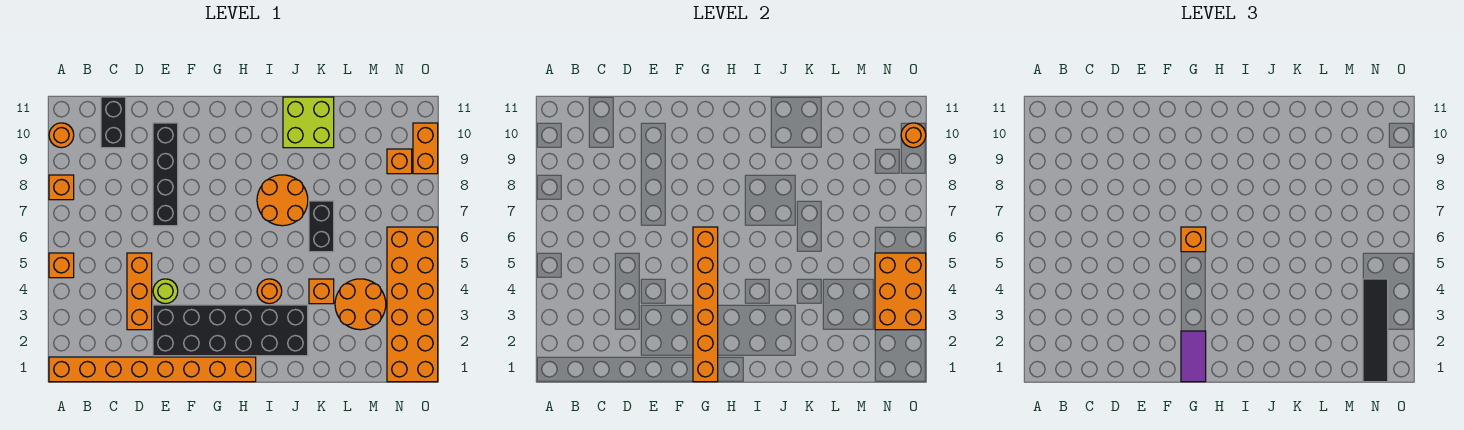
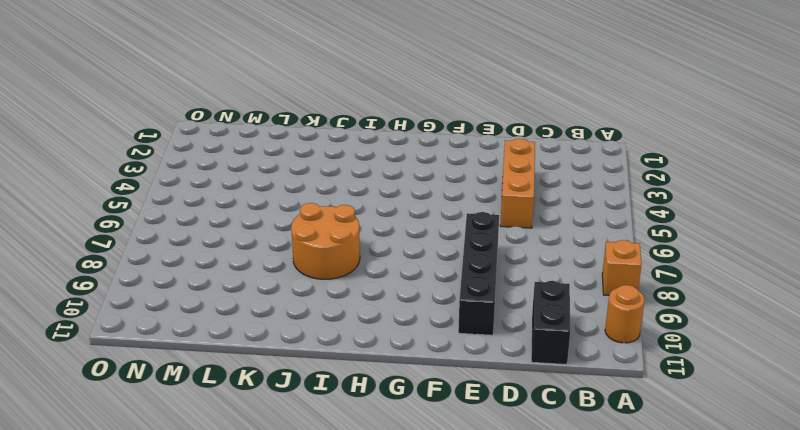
none -> orange brick A1:H1 level 1
none -> orange brick A5 level 1
none -> black brick E2:J3 level 1

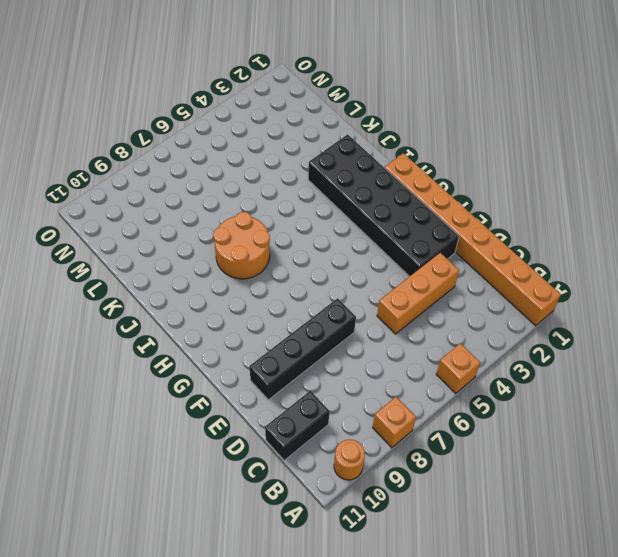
none -> lime round brick E4 level 1
none -> orange round brick I4 level 1
none -> lime brick J10:K11 level 1

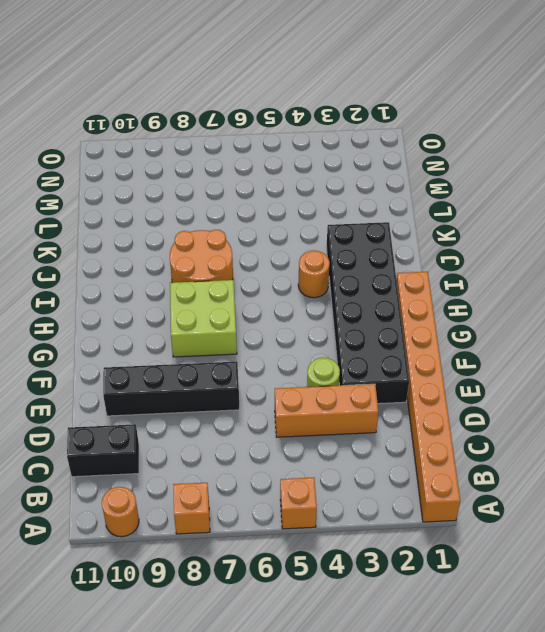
lime brick G7:H8 level 1 -> lime brick J10:K11 level 1
none -> orange brick K4 level 1
none -> black brick K6:K7 level 1
none -> orange round brick L3:M4 level 1

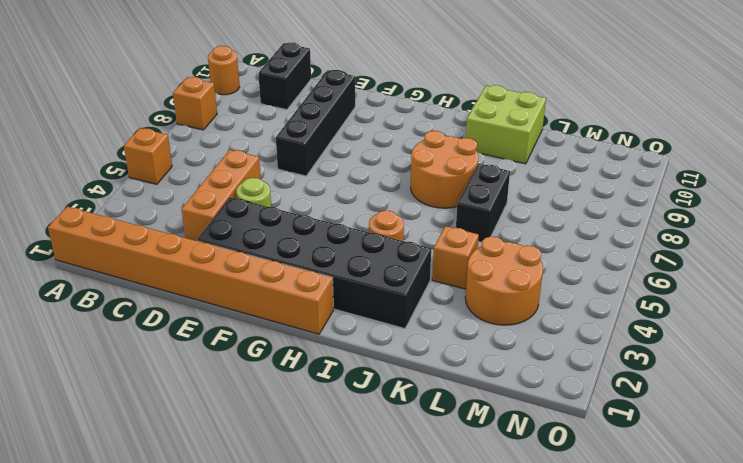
none -> orange brick N1:O6 level 1
none -> orange brick N9 level 1
none -> orange brick O9:O10 level 1

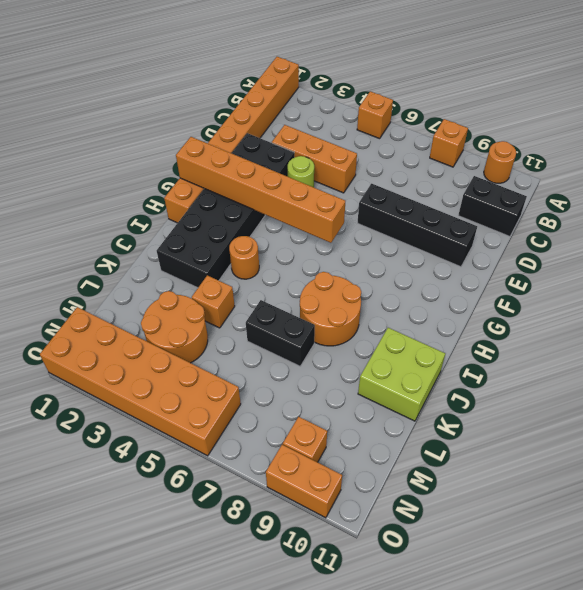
none -> orange brick N3:O5 level 2
none -> orange round brick O10 level 2
none -> purple tile G1:G2 level 3

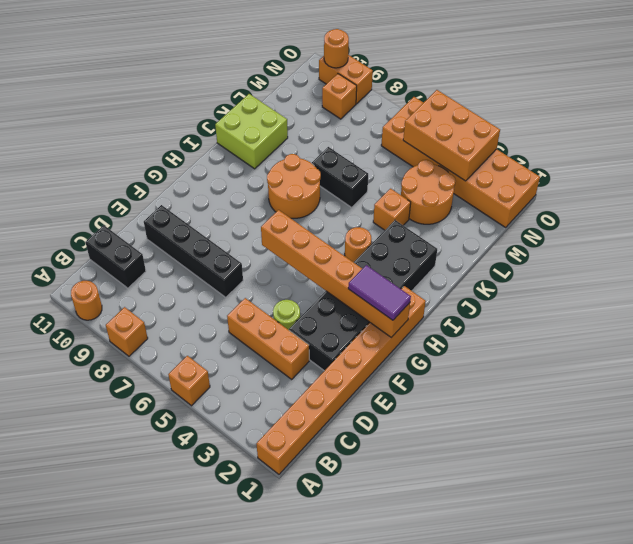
none -> orange brick G6 level 3
none -> black tile N1:N4 level 3

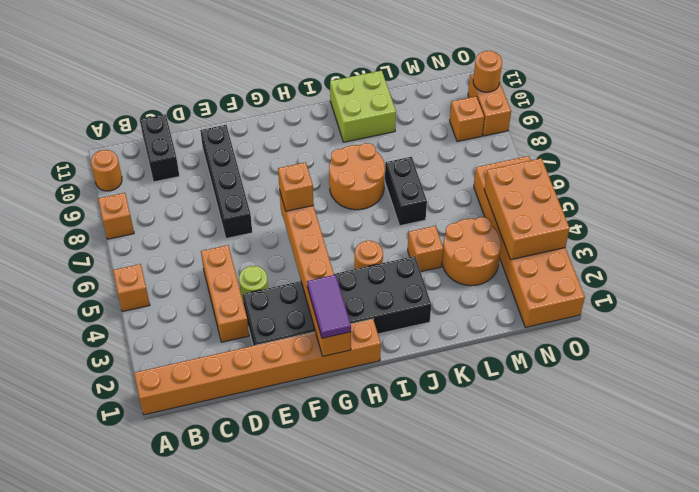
none -> black tile N1:N4 level 3

